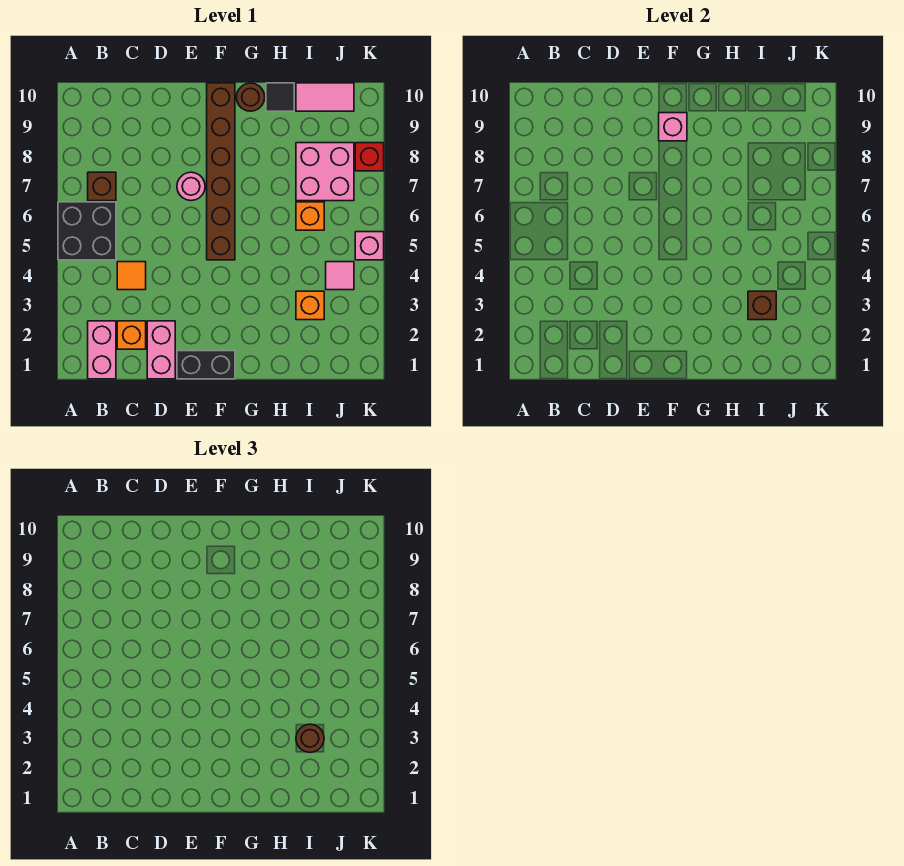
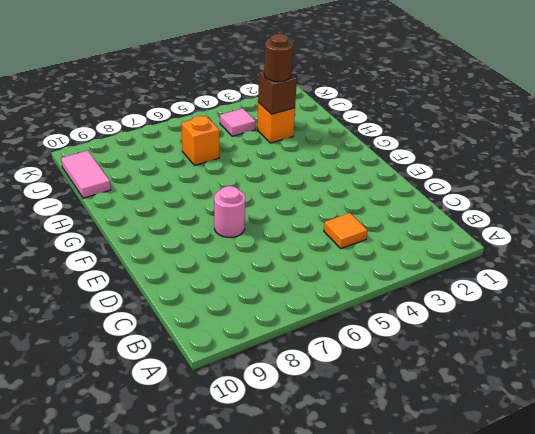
none -> black brick A5:B6 level 1
none -> pink brick B1:B2 level 1
none -> brown brick B7 level 1

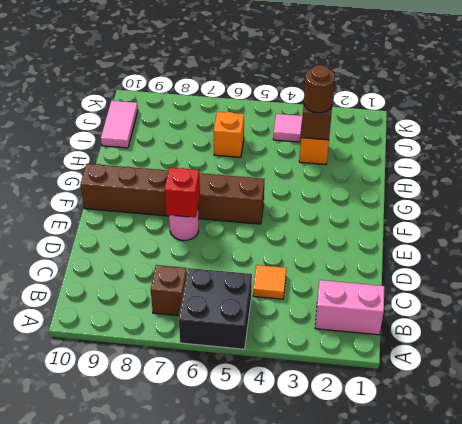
red brick E7 level 2 -> red brick K8 level 1
none -> orange brick C2 level 1
none -> pink brick D1:D2 level 1
none -> black brick E1:F1 level 1

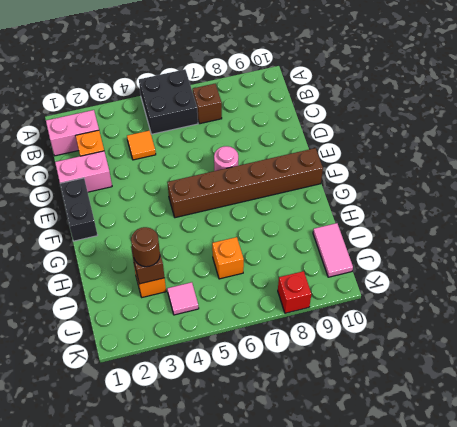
none -> brown round brick G10 level 1
none -> black tile H10 level 1
none -> pink brick I7:J8 level 1

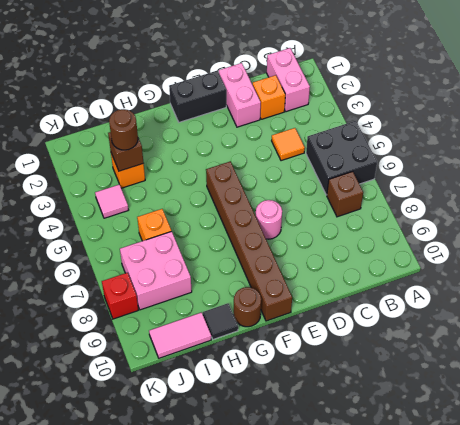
none -> pink brick K5 level 1
none -> pink brick F9 level 2

